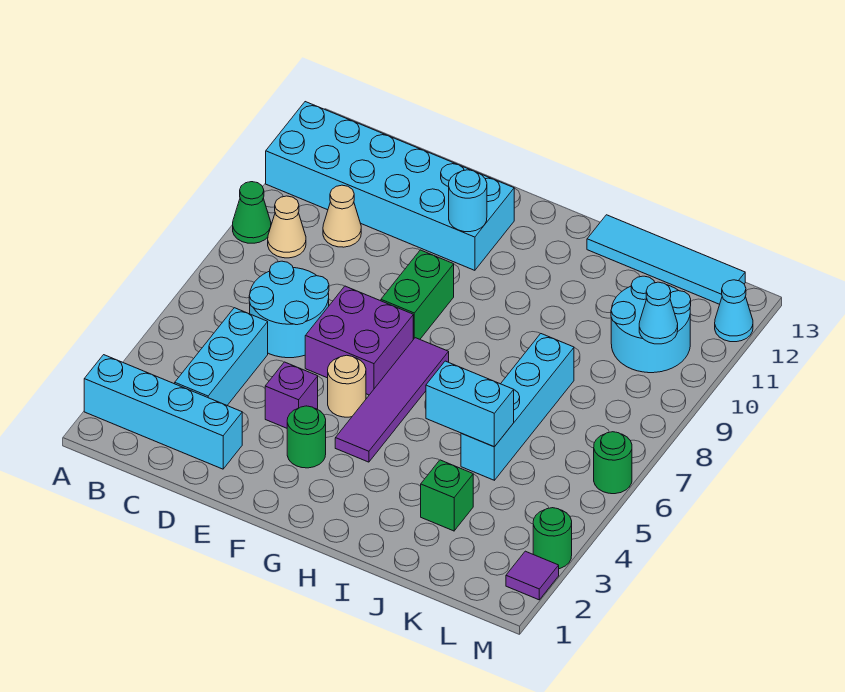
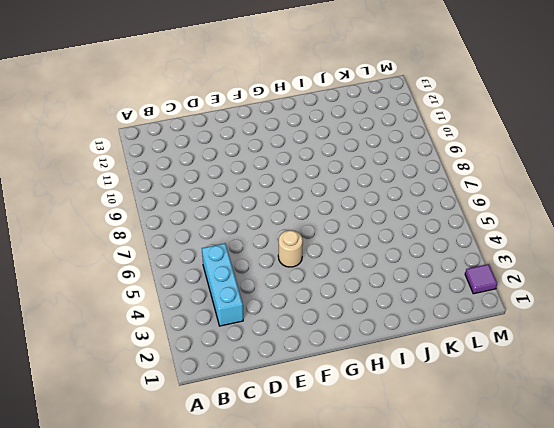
none -> cyan brick A2:D2 level 1
none -> green cone A9 level 1
none -> cyan brick A11:F12 level 1

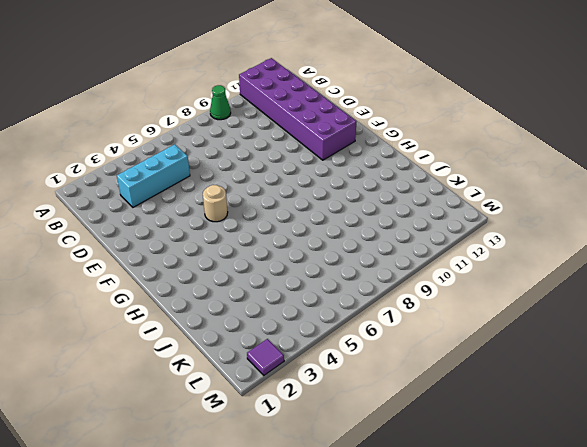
purple brick A11:F12 level 1 -> cyan brick A11:F12 level 1
none -> cyan brick A2:D2 level 1
none -> tan cone B9 level 1
none -> cyan round brick C6:D7 level 1

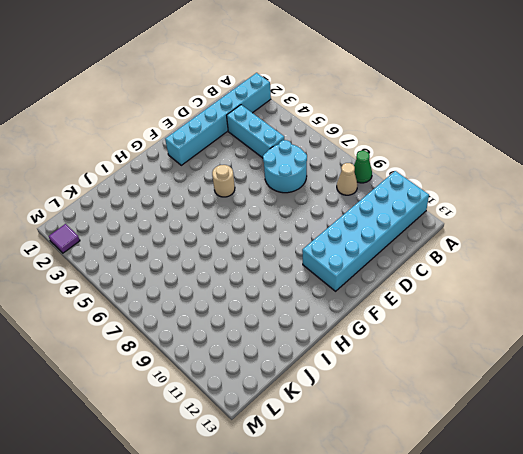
cyan brick A2:F2 level 1 -> cyan brick A2:D2 level 1
none -> tan cone C10 level 1
none -> purple brick E4 level 1
none -> purple brick E6:F7 level 1

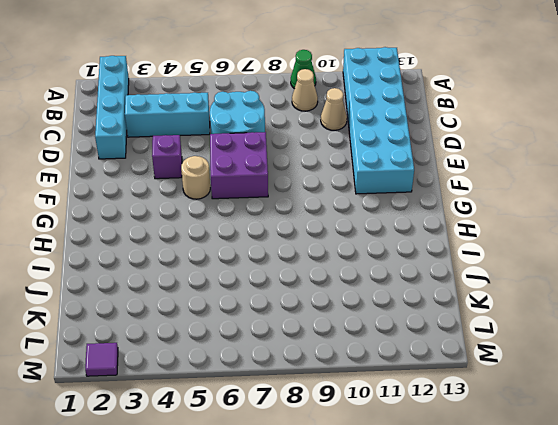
none -> green round brick F3 level 1
none -> green brick F8:F9 level 1
none -> purple tile G4:G7 level 1

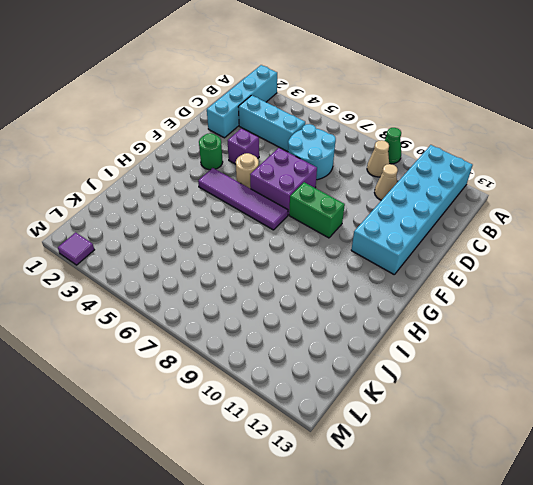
none -> cyan tile I13:L13 level 1
none -> green brick J3 level 1
none -> cyan brick J5:J8 level 1

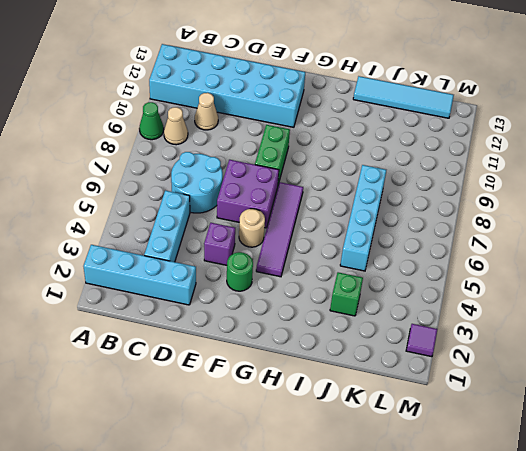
none -> cyan round brick K10:L11 level 1
none -> green round brick M3 level 1
none -> green round brick M6 level 1

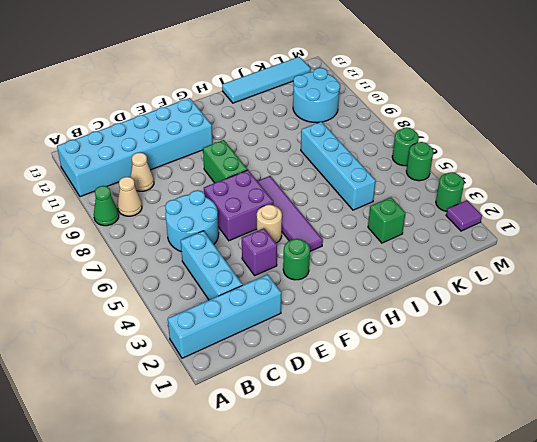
green round brick M5 level 1 -> none
none -> cyan cone M12 level 1
none -> cyan round brick F11 level 2
none -> cyan brick I5:J5 level 2

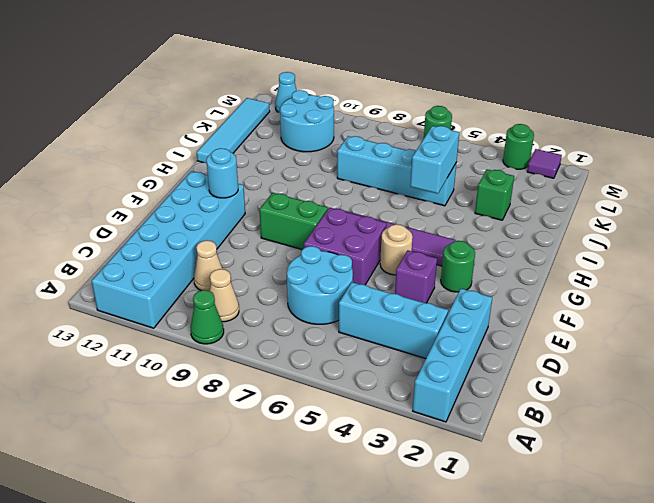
none -> cyan cone L10 level 2

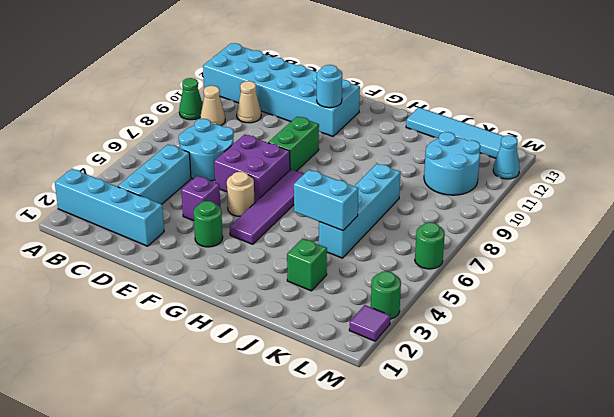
none -> cyan cone L10 level 2

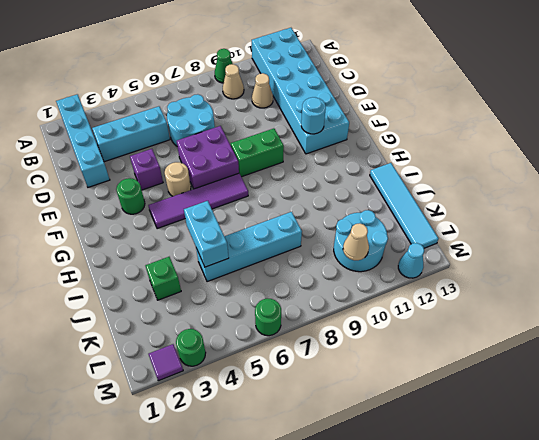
tan cone L10 level 2 -> cyan cone L10 level 2

